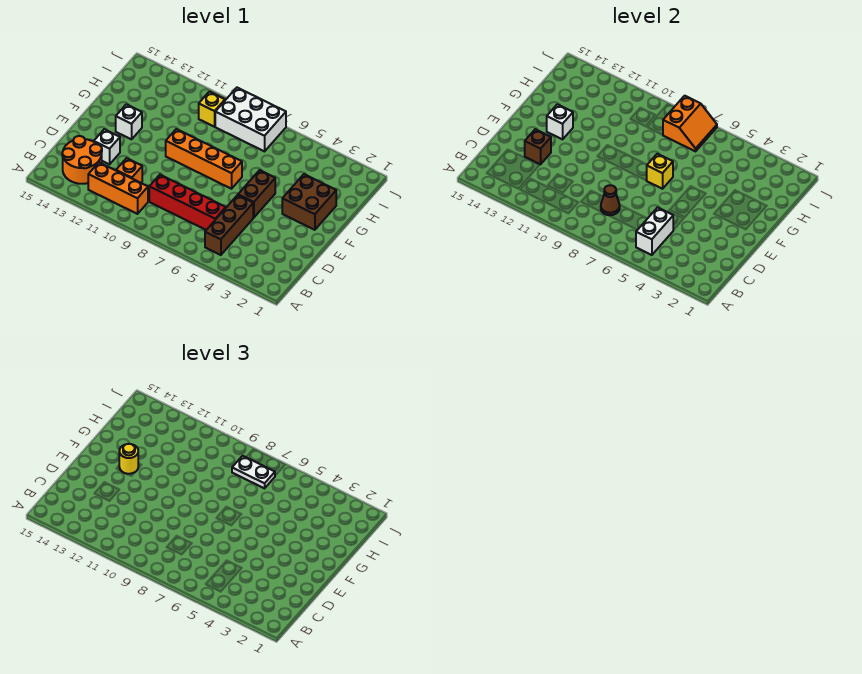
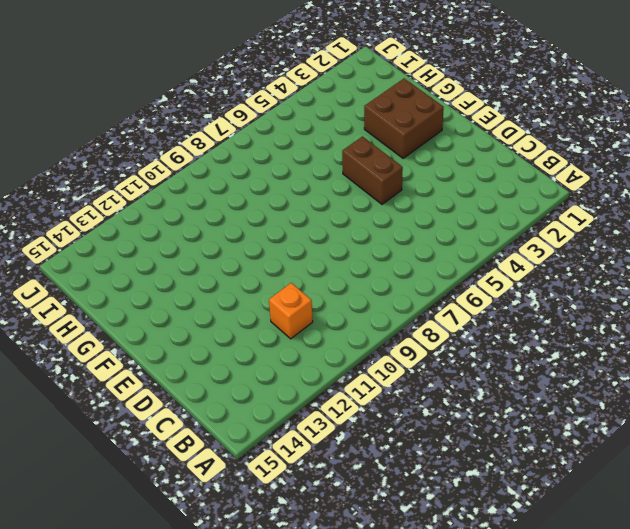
none -> brown brick B5:D5 level 1
none -> orange brick B10:B12 level 1
none -> orange round brick B13:C14 level 1

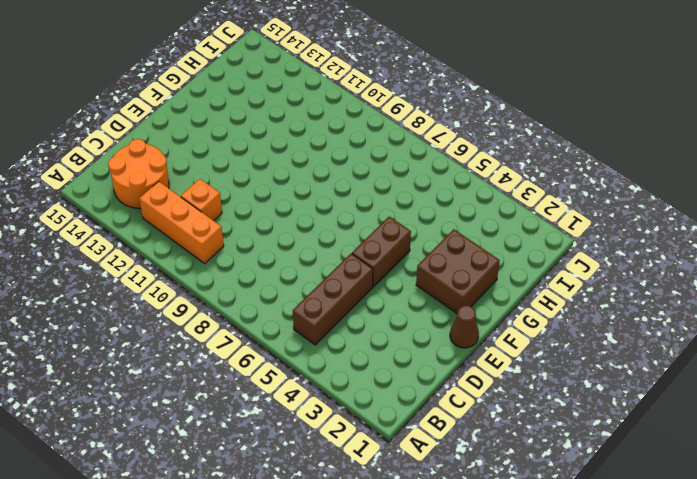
brown cone E1 level 1 -> brown cone C8 level 2
none -> red brick C6:C9 level 1
none -> white brick D13 level 1
none -> orange brick F7:F10 level 1

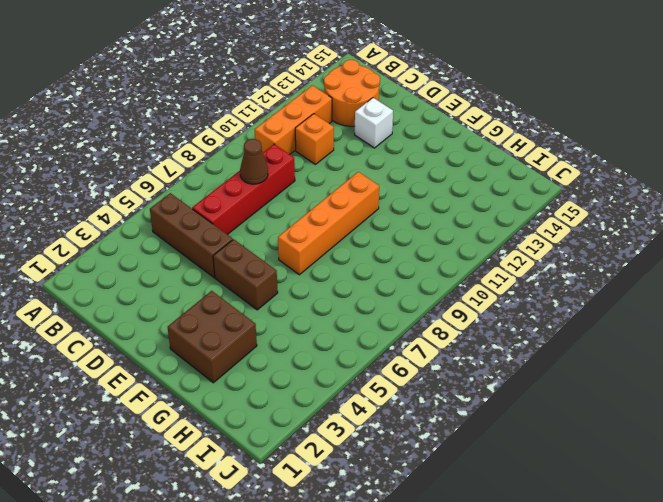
none -> white brick F13 level 1
none -> white brick I7:J9 level 1
none -> yellow brick I10 level 1

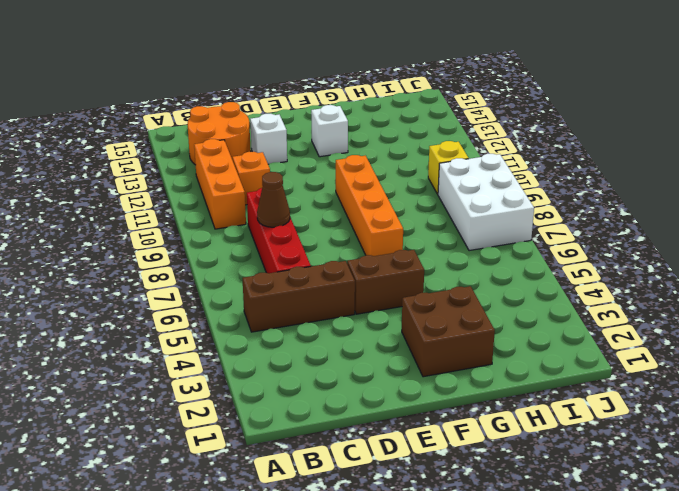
none -> white brick B5:C5 level 2
none -> brown brick D13 level 2
none -> yellow brick F7 level 2

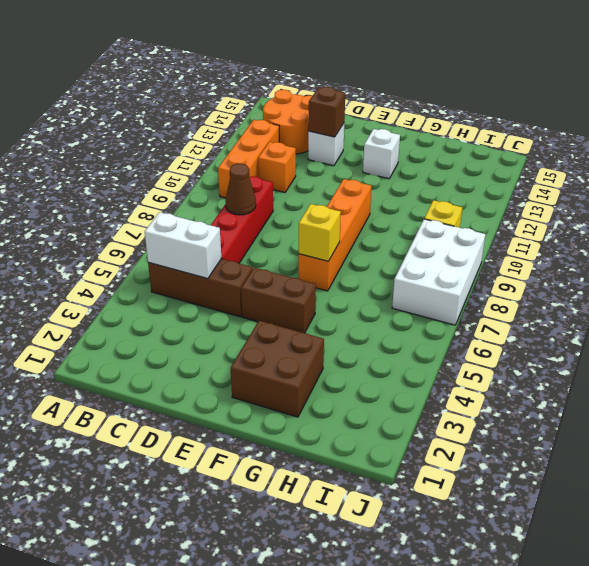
none -> white brick F13 level 2
none -> orange slope I7:J8 level 2 top 8
none -> yellow round brick F13 level 3

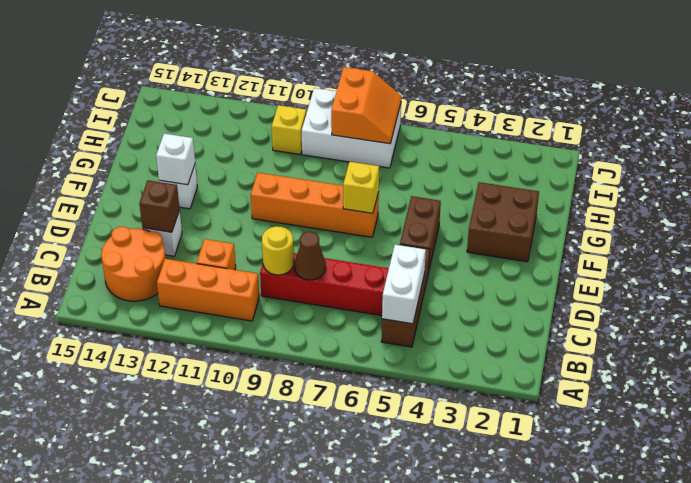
yellow round brick C9 level 2 -> yellow round brick F13 level 3
none -> white plate I7:I8 level 3

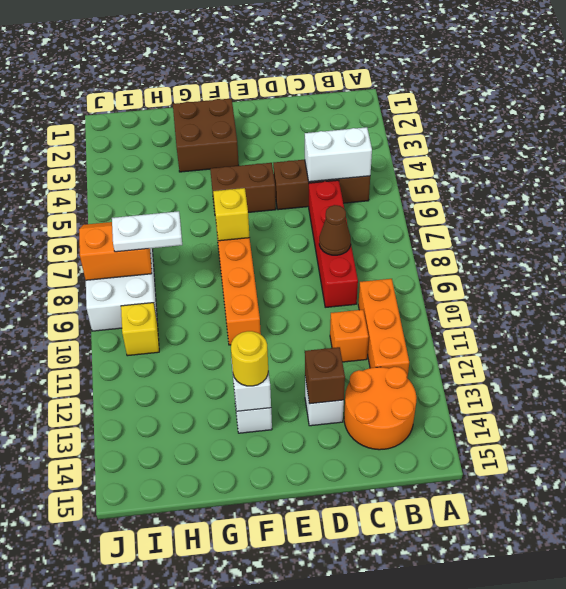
white plate H8:I8 level 3 -> white plate I7:I8 level 3

